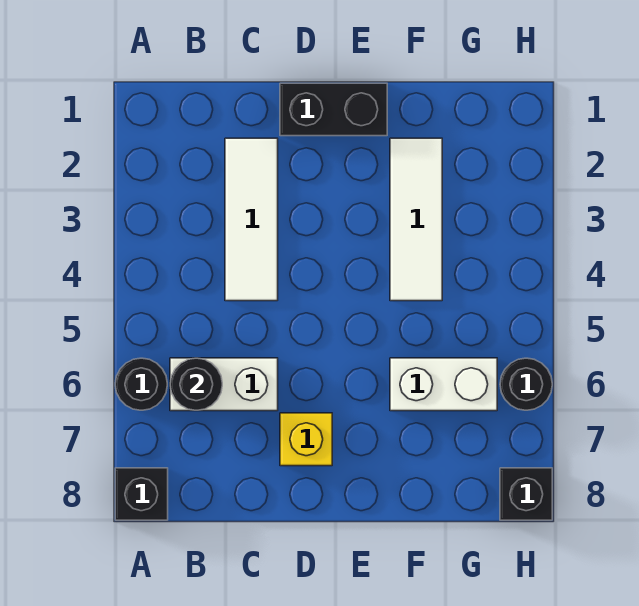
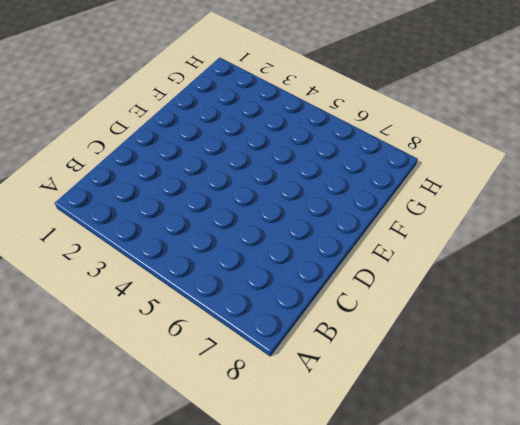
none -> black round brick A6 level 1
none -> black brick A8 level 1

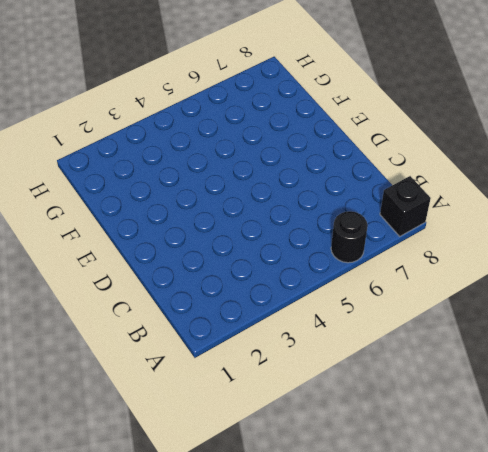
none -> white brick B6:C6 level 1
none -> white tile C2:C4 level 1

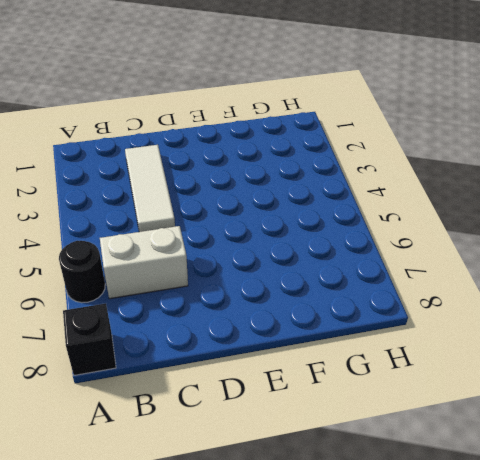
none -> black brick D1:E1 level 1
none -> yellow brick D7 level 1

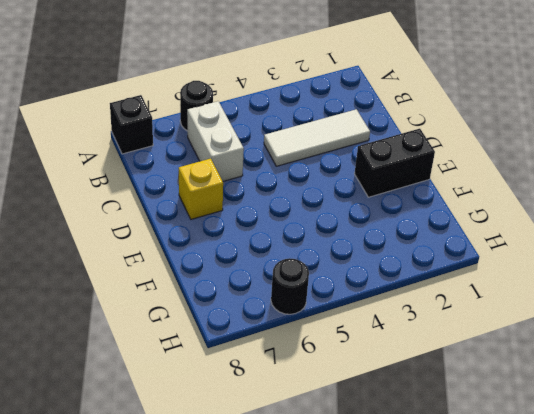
black brick E1:E2 level 1 -> black brick D1:E1 level 1
none -> white tile F2:F4 level 1
none -> white brick F6:G6 level 1

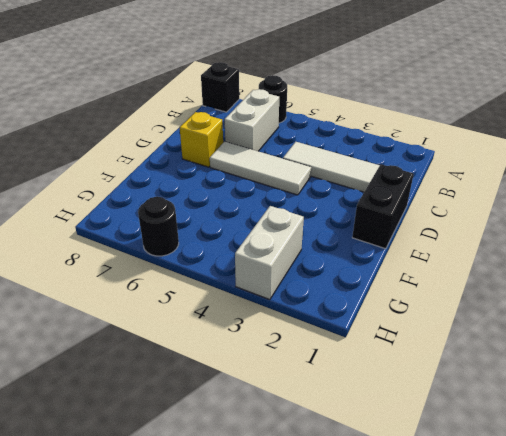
white tile D4:D6 level 1 -> white tile F2:F4 level 1
white brick G3:H3 level 1 -> white brick F6:G6 level 1
none -> black brick H8 level 1
none -> black round brick B6 level 2

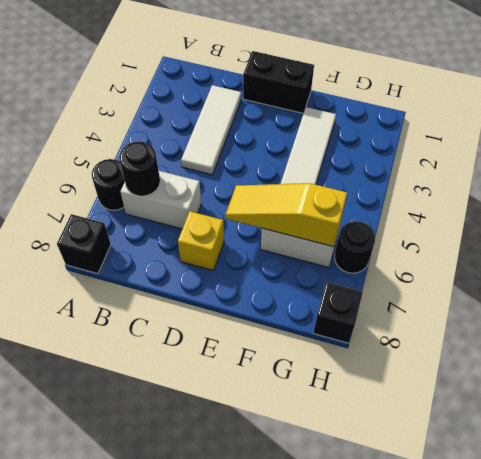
yellow slope E6:G6 level 2 top G -> none

